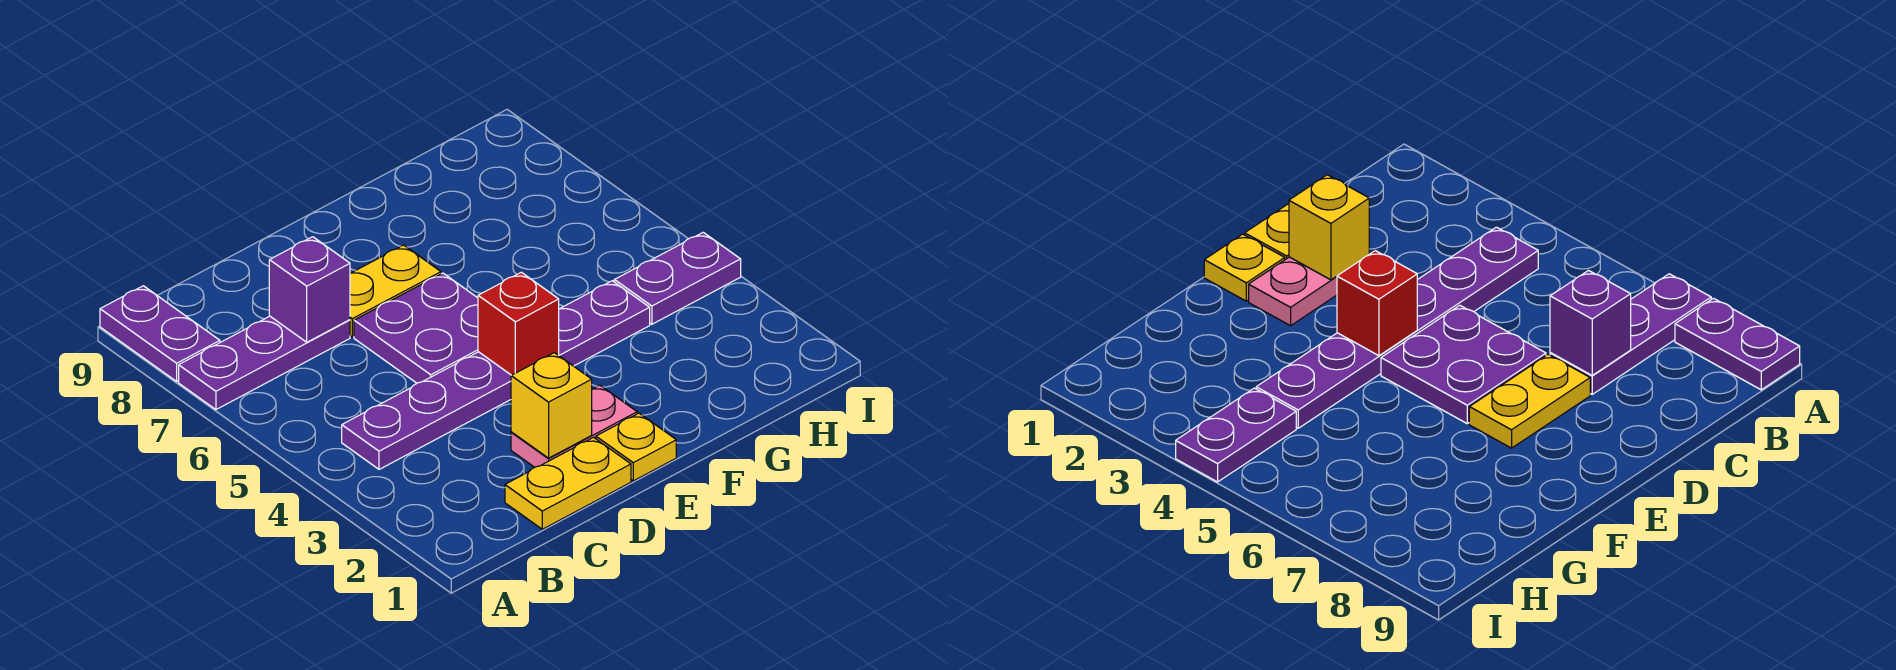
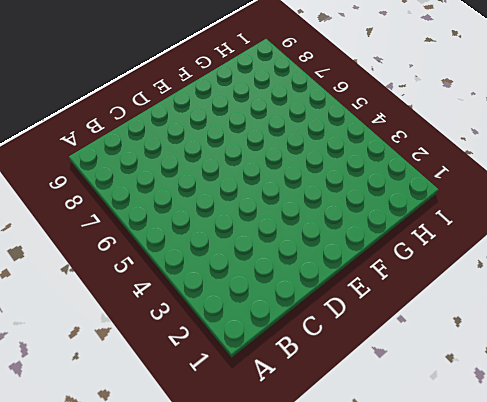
none -> purple plate A7:C7 level 1
none -> purple plate A8:A9 level 1
none -> purple plate B4:G4 level 1

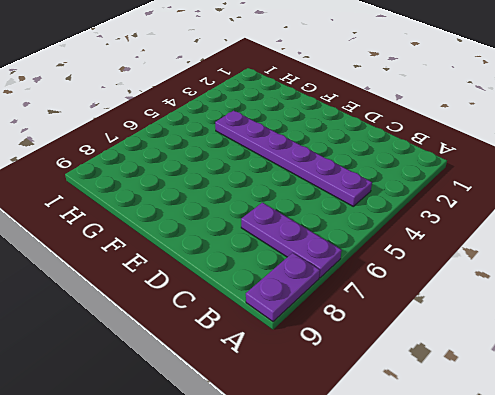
none -> yellow plate C1:D1 level 1
none -> pink plate D2:E2 level 1
none -> purple plate D5:E6 level 1

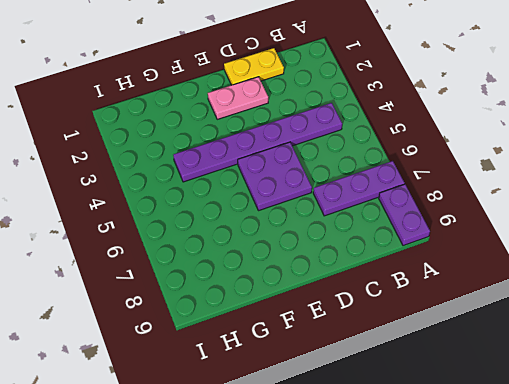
none -> yellow plate D7:E7 level 1
none -> yellow plate E1 level 1
none -> purple plate H4:I4 level 1

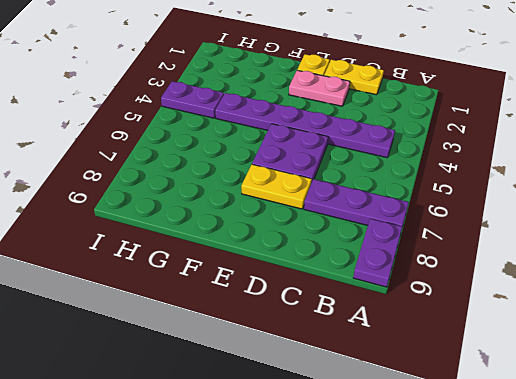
none -> purple brick C7 level 2
none -> yellow brick D2 level 2
none -> red brick E4 level 2

